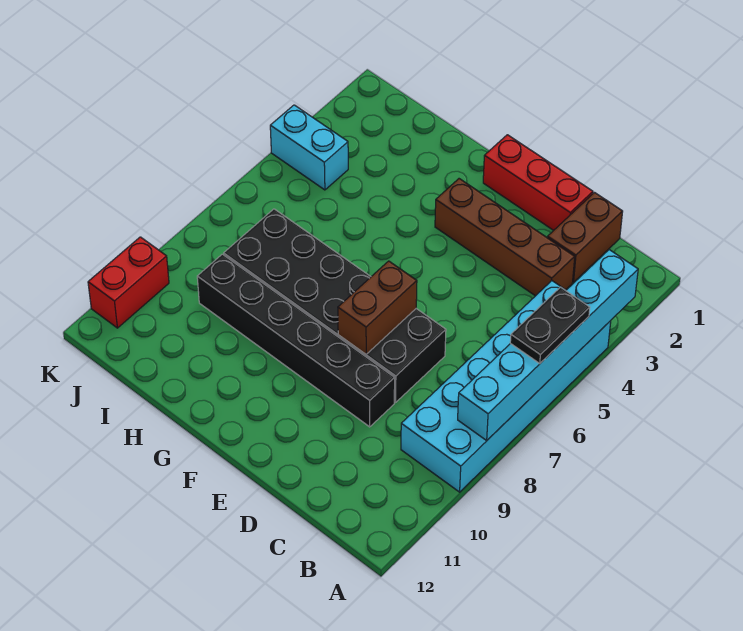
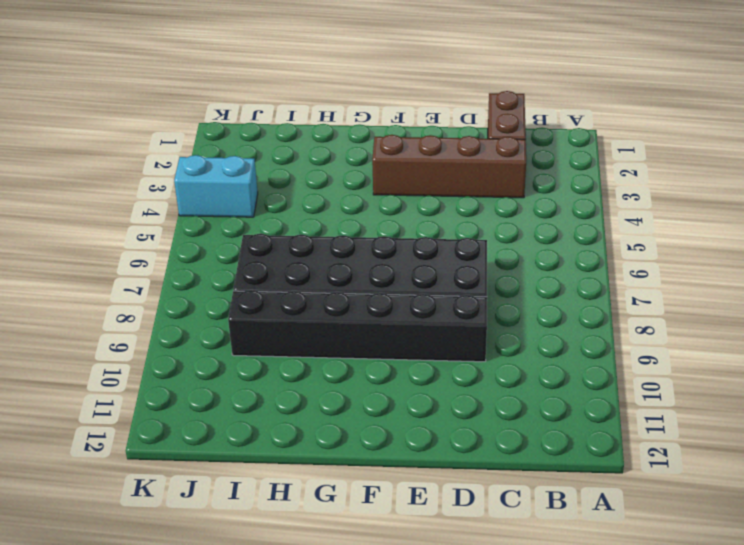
none -> cyan brick A4:B9 level 1
none -> red brick D1:F1 level 1

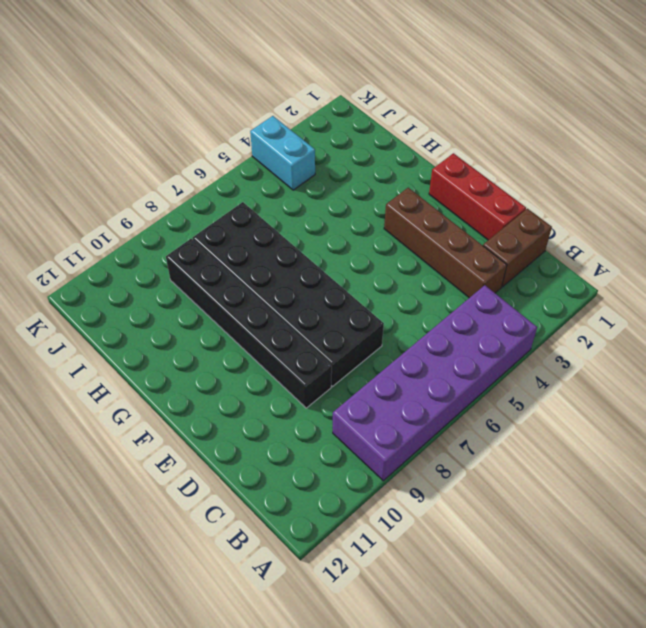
purple brick A4:B9 level 1 -> cyan brick A4:B9 level 1
none -> red brick K10:K11 level 1
none -> cyan brick A3:A8 level 2

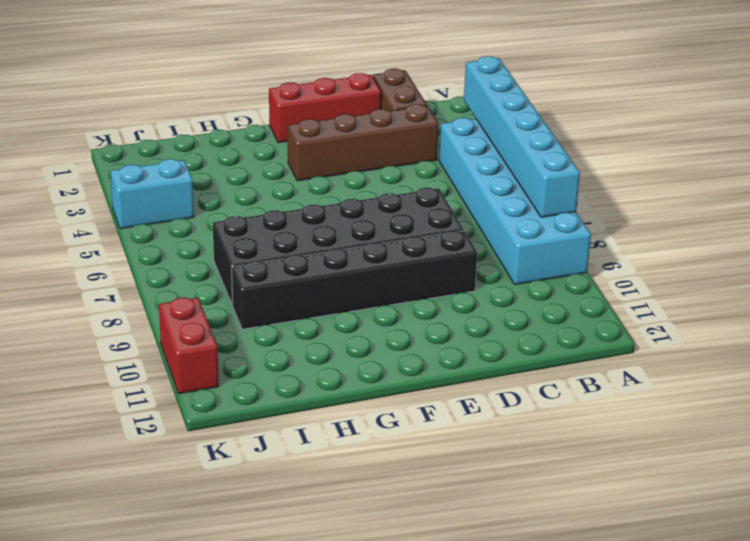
none -> brown brick E7:E8 level 2
none -> black plate A5:A6 level 3

